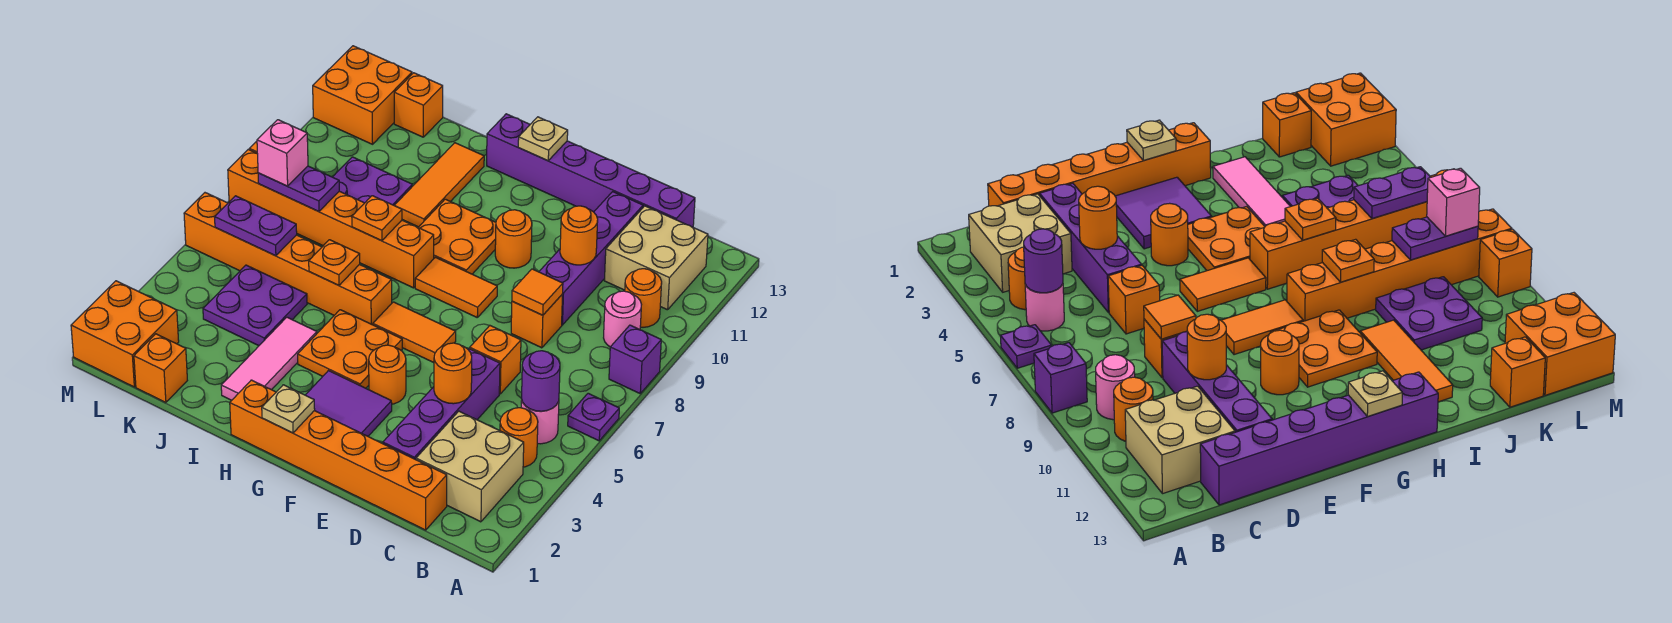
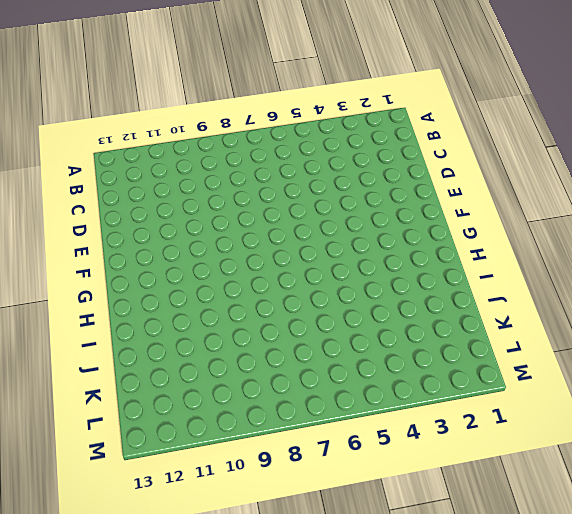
none -> purple plate A6 level 1
none -> purple brick A8 level 1
none -> tan brick B2:C3 level 1
none -> orange round brick B4 level 1

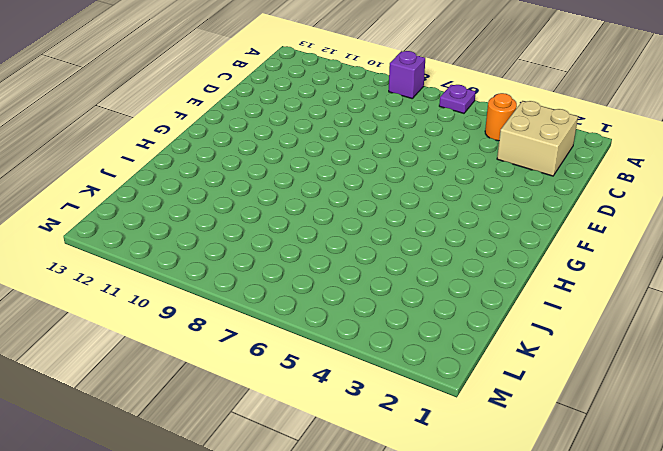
none -> pink round brick B5 level 1
none -> pink round brick B9 level 1
none -> orange round brick B10 level 1
none -> tan brick B11:C12 level 1

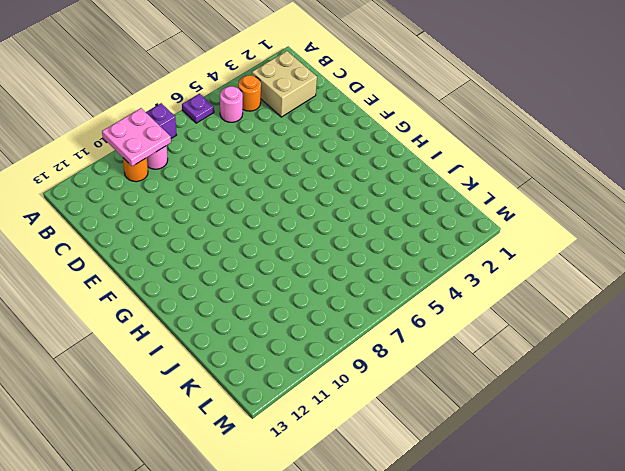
pink plate A9:B10 level 2 -> none
none -> tan brick B11:C12 level 1
none -> orange brick C1:H1 level 1
none -> purple brick C13:H13 level 1
none -> purple brick D2:D5 level 1

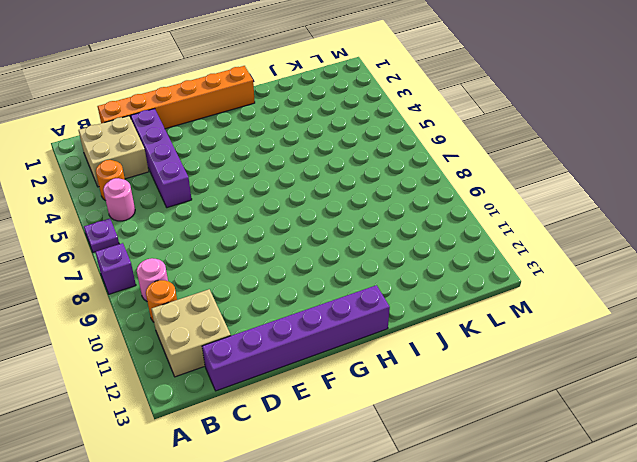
none -> orange brick D6 level 1
none -> orange brick D8 level 1
none -> purple brick D9:D12 level 1
none -> purple tile F2:G3 level 1

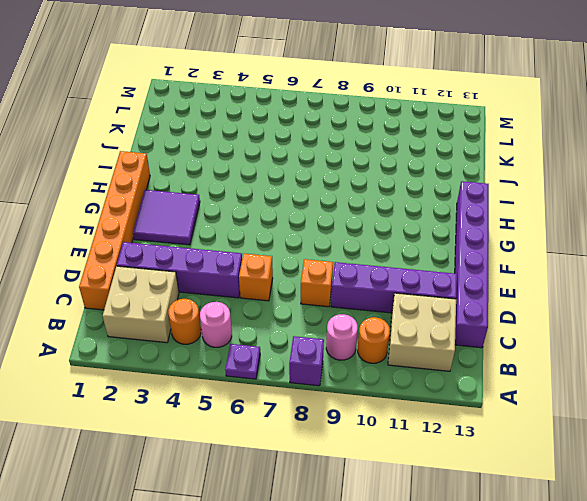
none -> orange round brick F4 level 1
none -> orange tile F6:G6 level 1
none -> orange tile F8:G8 level 1
none -> orange round brick F10 level 1

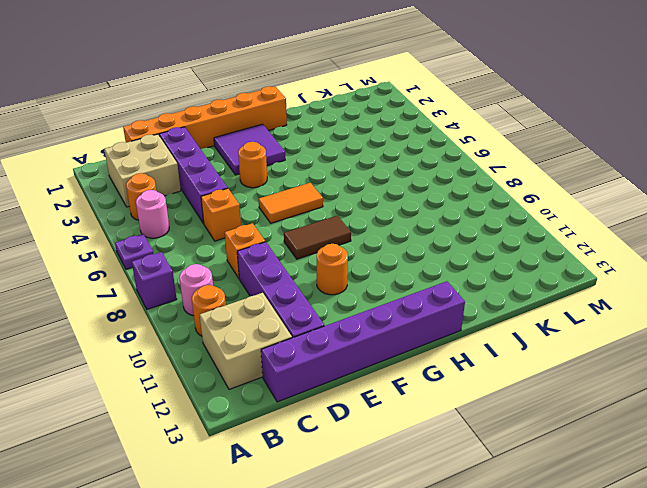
brown tile F8:G8 level 1 -> orange tile F8:G8 level 1
none -> orange plate G4:H5 level 1
none -> orange plate G9:H10 level 1
none -> orange brick H6:M6 level 1
none -> orange brick H8:M8 level 1

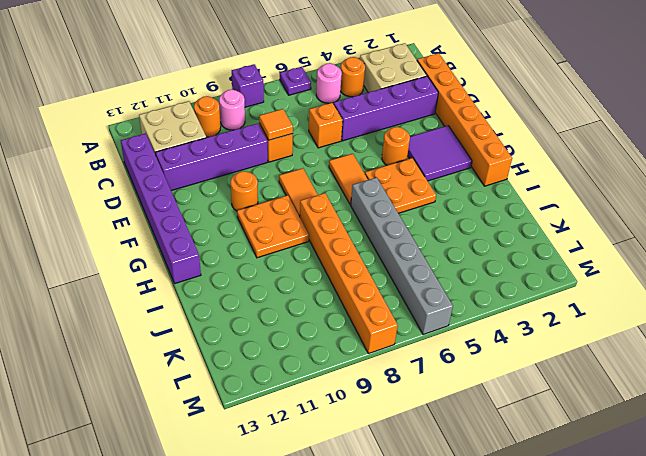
grey brick H6:M6 level 1 -> orange brick H6:M6 level 1
none -> pink tile I2:I4 level 1
none -> orange tile I10:I12 level 1
none -> purple plate J4:K5 level 1
none -> purple plate J9:K10 level 1

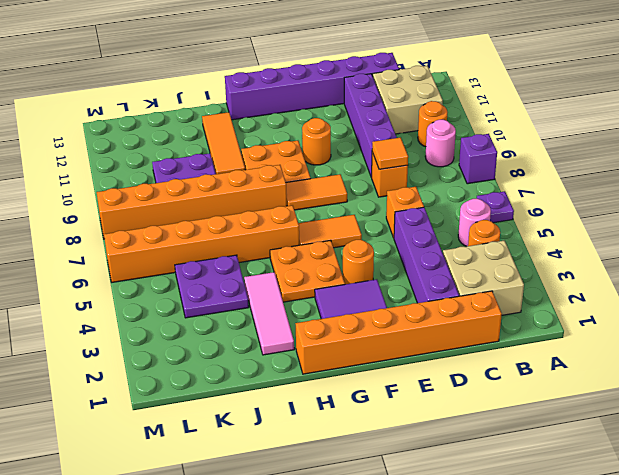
none -> orange brick K1 level 1
none -> orange brick K13 level 1
none -> orange brick L1:M2 level 1
none -> orange brick L12:M13 level 1

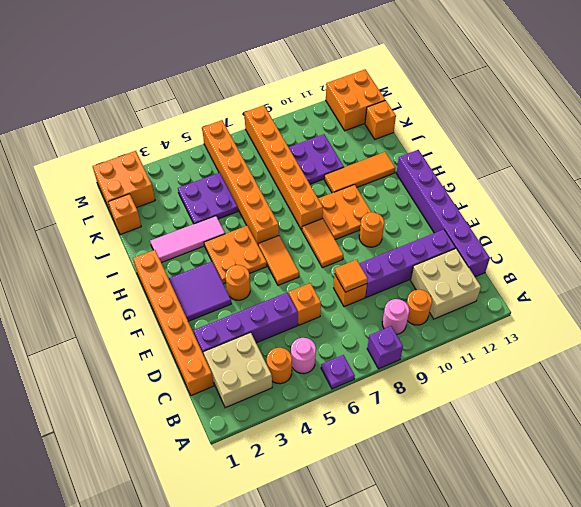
none -> orange brick M9 level 1
none -> purple round brick B5 level 2
none -> orange round brick D4 level 2
none -> orange round brick D10 level 2

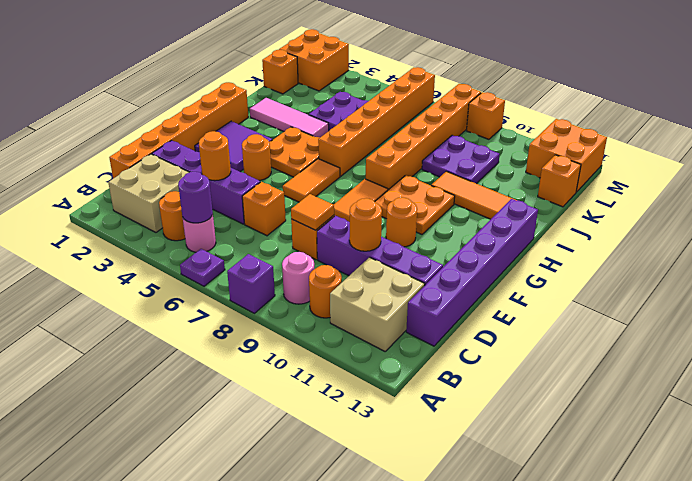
none -> tan plate G1 level 2
none -> tan plate G13 level 2
none -> orange plate I6 level 2
none -> orange plate I8 level 2

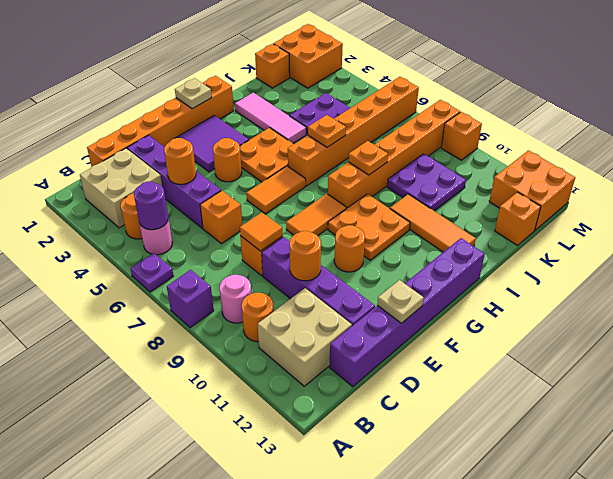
tan plate E13 level 2 -> tan plate G13 level 2
none -> purple plate K6:L6 level 2
none -> purple plate K8:L8 level 2
none -> pink brick L8 level 3

